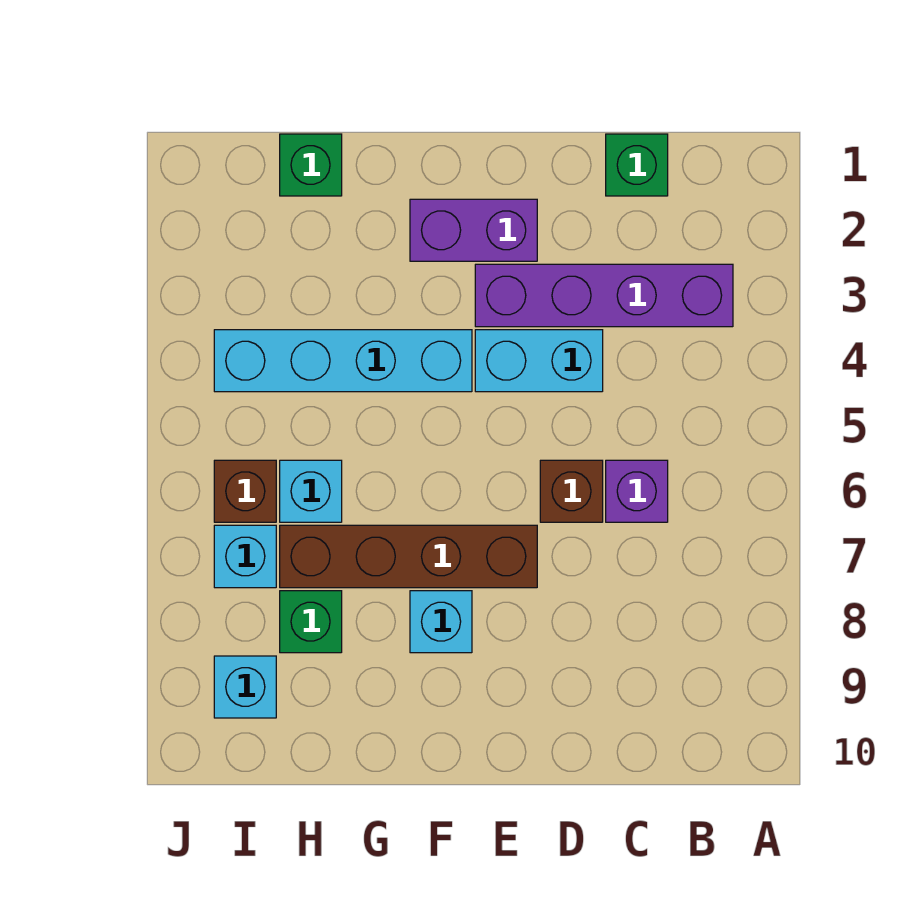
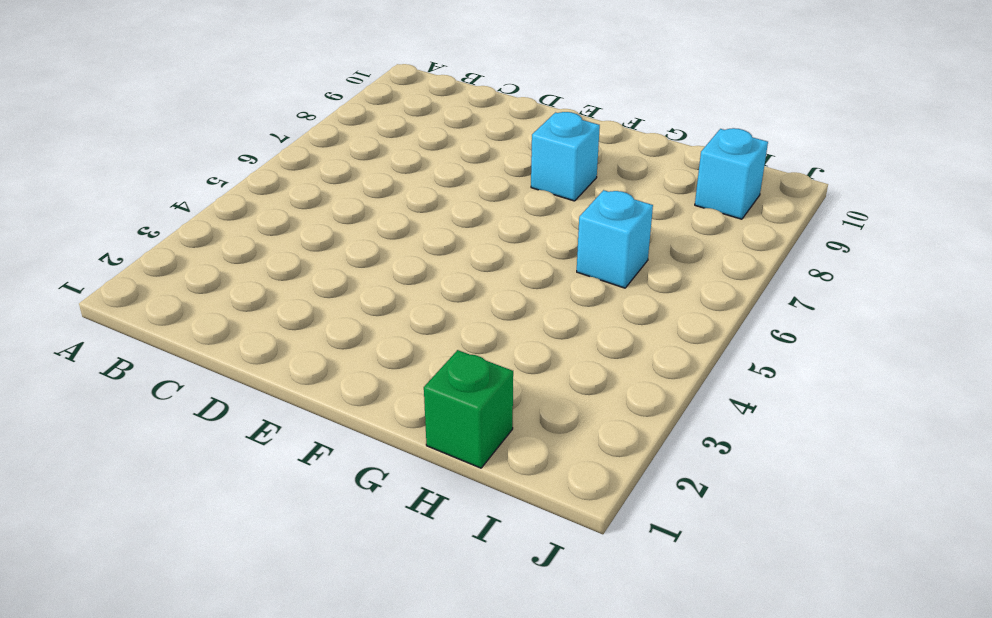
none -> purple brick B3:E3 level 1
none -> green brick C1 level 1
none -> purple brick C6 level 1

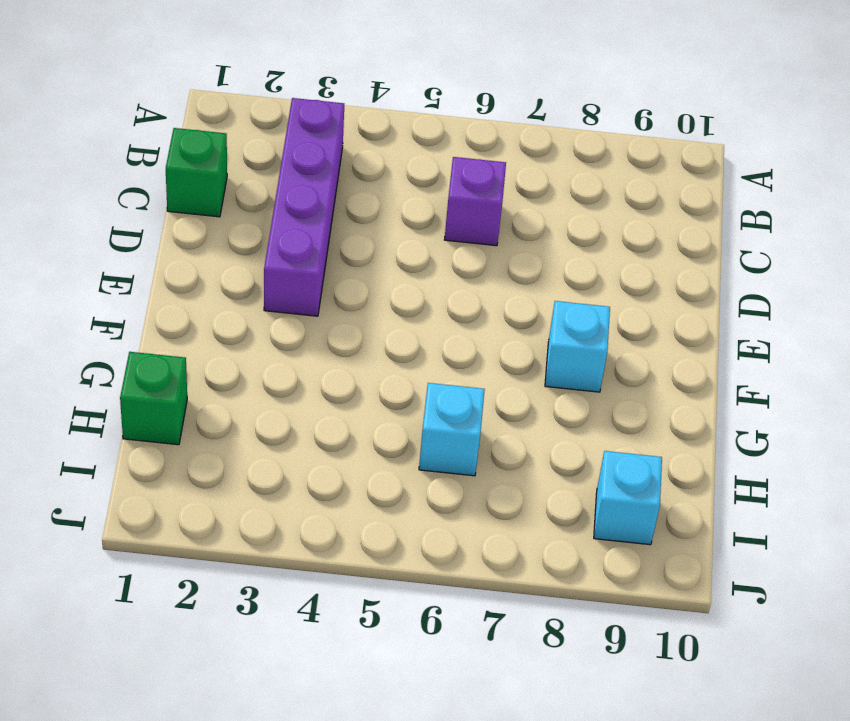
none -> cyan brick D4:E4 level 1
none -> brown brick D6 level 1
none -> purple brick E2:F2 level 1

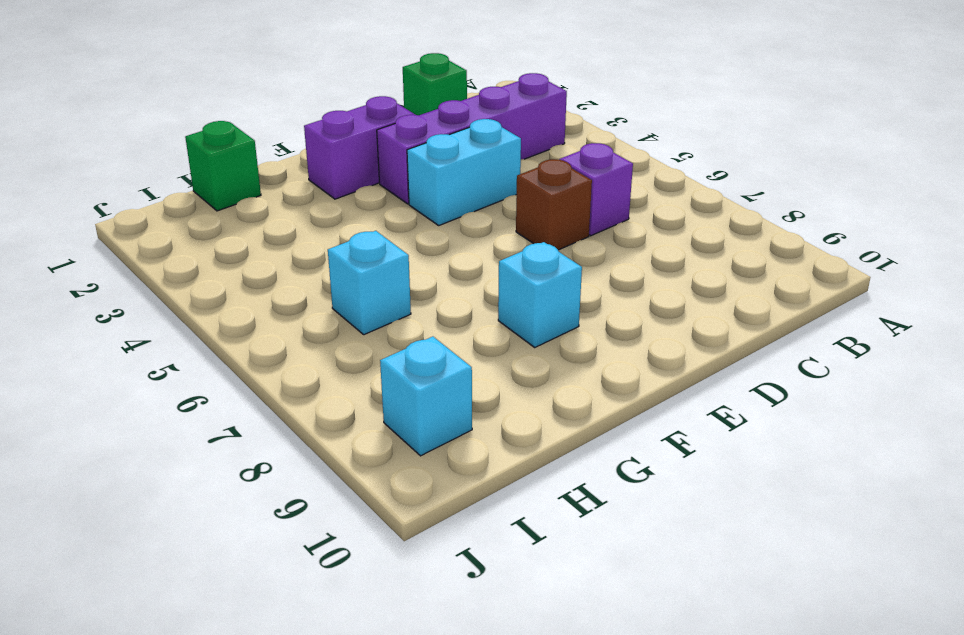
none -> brown brick E7:H7 level 1
none -> cyan brick F4:I4 level 1
none -> green brick H8 level 1

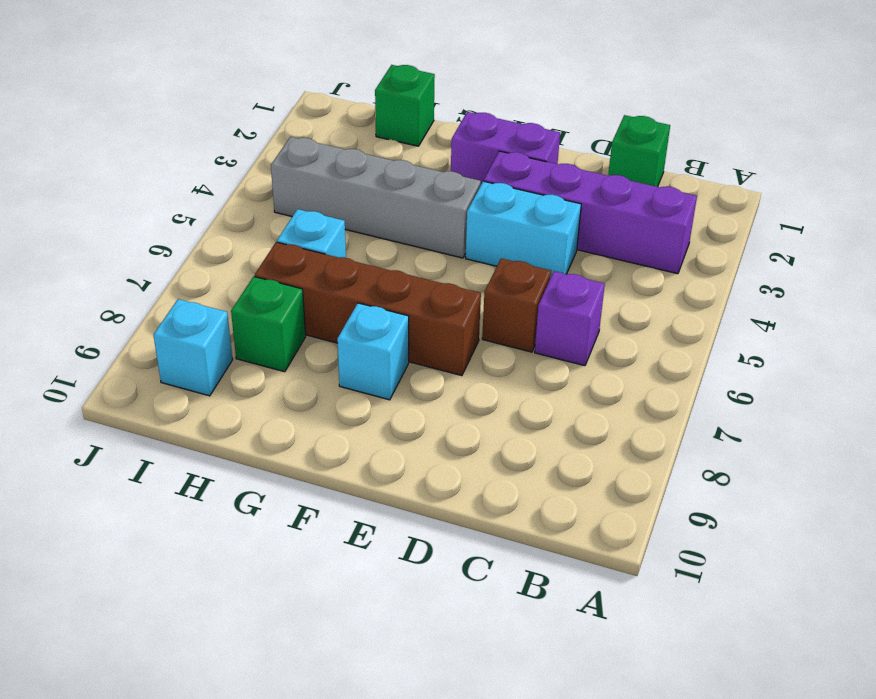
grey brick F4:I4 level 1 -> cyan brick F4:I4 level 1
none -> brown brick I6 level 1
none -> cyan brick I7 level 1

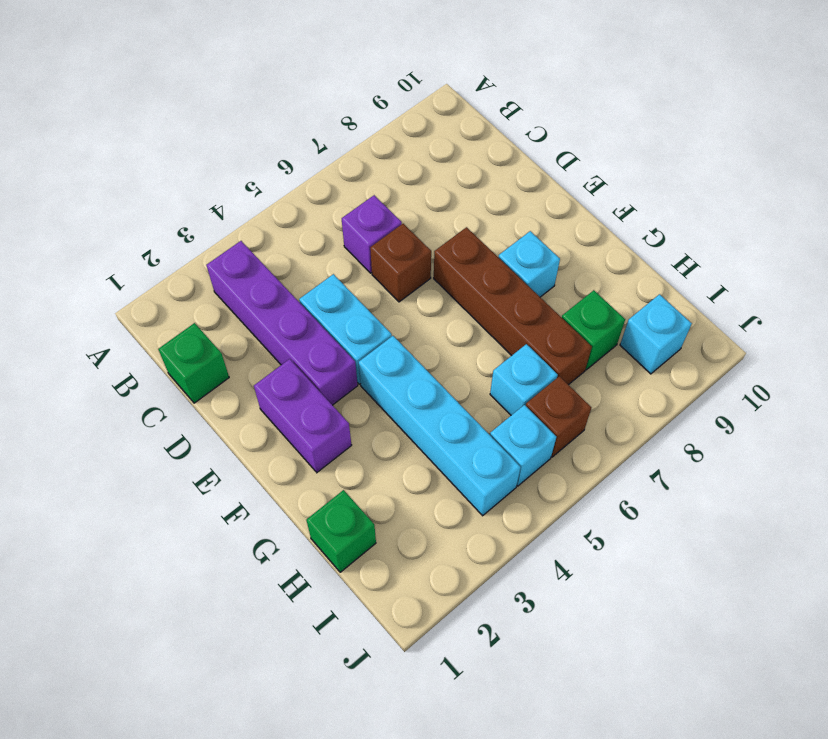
cyan brick I5 level 1 -> cyan brick I7 level 1

